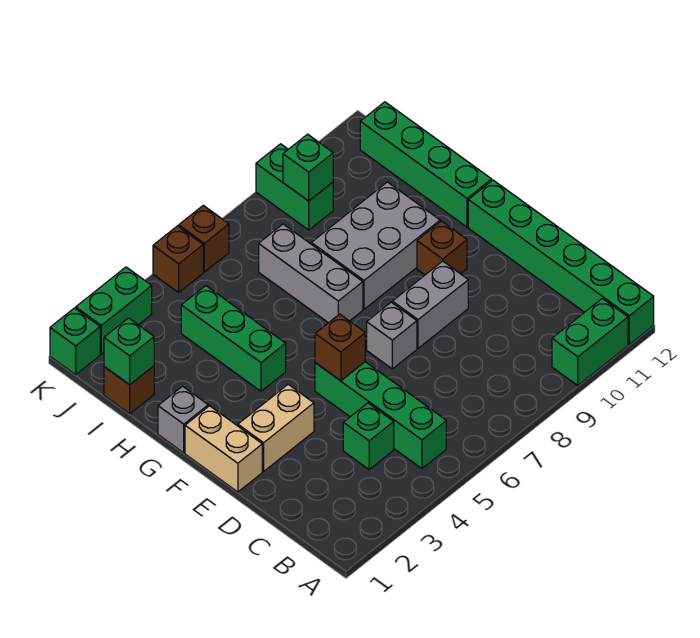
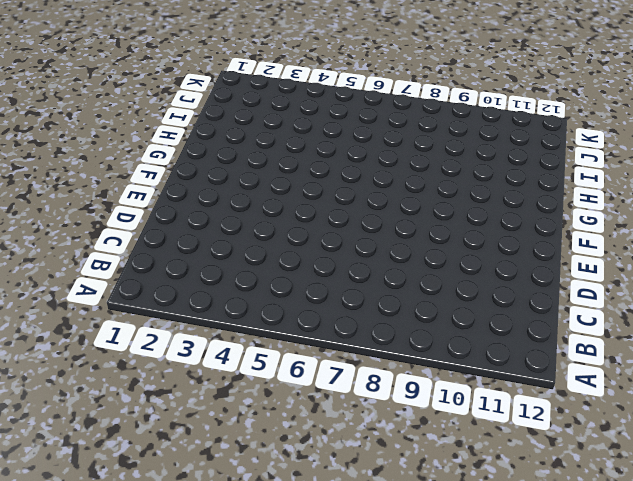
none -> green brick A10:A11 level 1
none -> green brick A12:F12 level 1
none -> green brick B5:E5 level 1

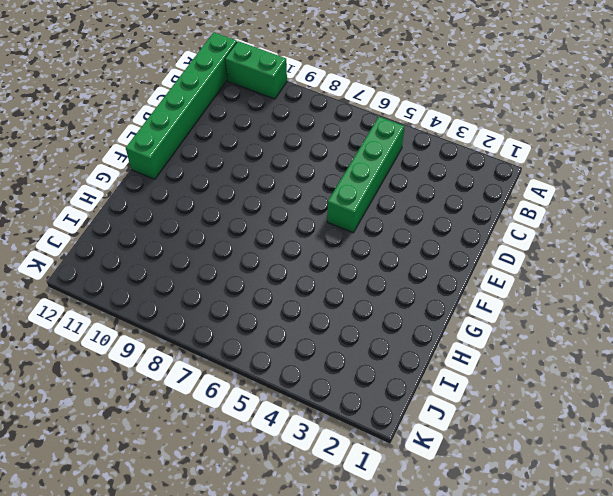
none -> green brick C4 level 1
none -> tan brick E1:F1 level 1
none -> tan brick E2:E3 level 1

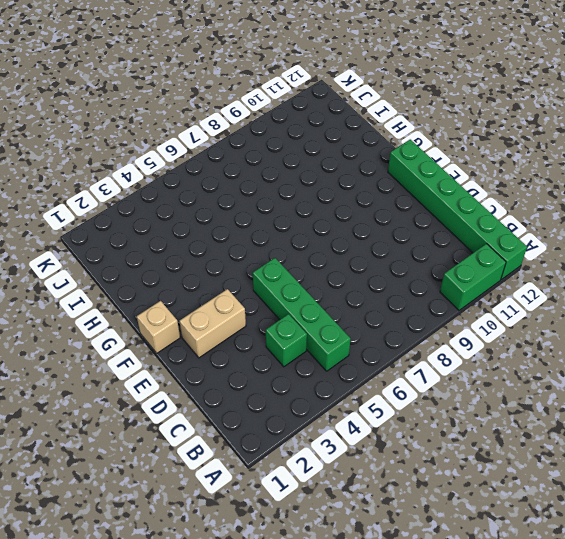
tan brick F1 level 1 -> tan brick E1:F1 level 1
none -> grey brick E7 level 1
none -> grey brick E8:E9 level 1
none -> brown brick F10 level 1

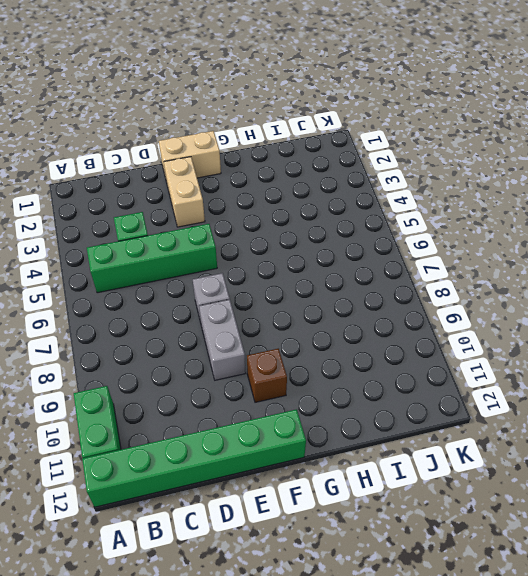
none -> grey brick G1 level 1
none -> green brick G4:I4 level 1
none -> grey brick G7:I7 level 1

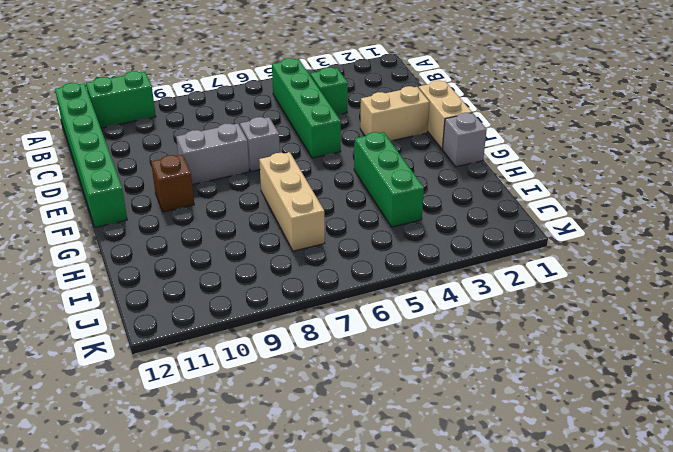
tan brick G7:I7 level 1 -> grey brick G7:I7 level 1
none -> grey brick G8:H10 level 1
none -> green brick G12:J12 level 1
none -> brown brick I1 level 1

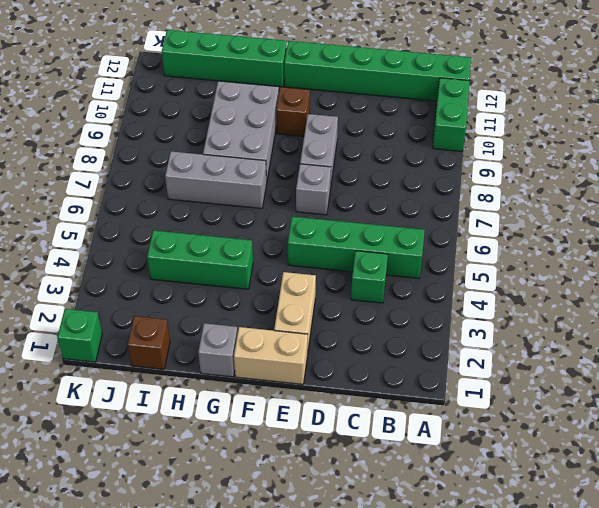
none -> green brick J9:K9 level 1
none -> green brick K2:K3 level 1
none -> brown brick K5 level 1

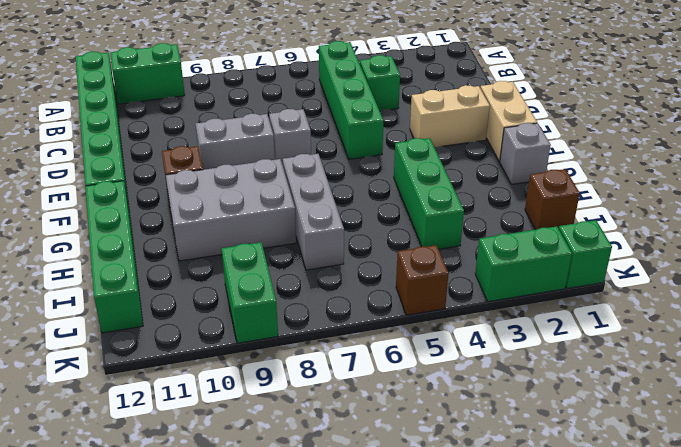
none -> brown brick K6 level 1
none -> brown brick E5 level 2
none -> green brick I1 level 2

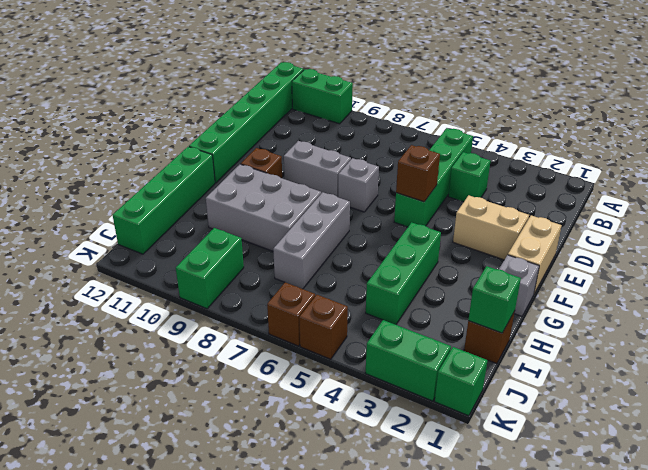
none -> green brick J9 level 2

